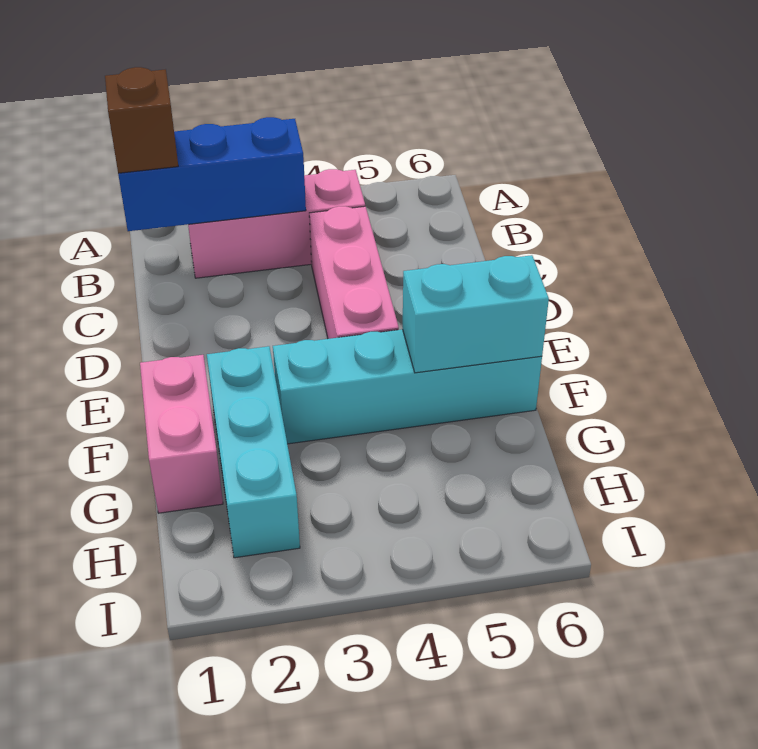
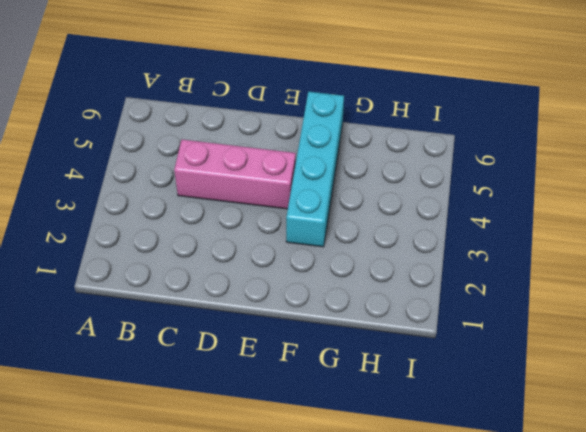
none -> pink brick B2:B4 level 1
none -> pink brick F1:G1 level 1

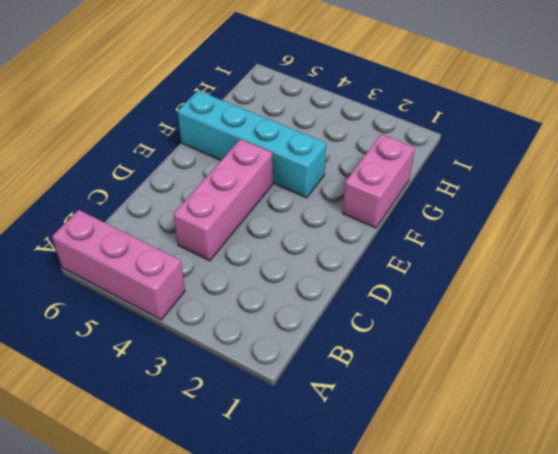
pink brick A4:A6 level 1 -> pink brick B2:B4 level 1
none -> cyan brick F2:H2 level 1
none -> blue brick B1:B3 level 2

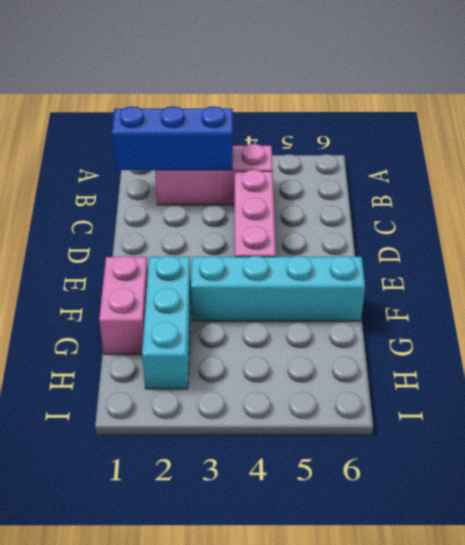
none -> cyan brick F5:F6 level 2
none -> brown brick B1 level 3

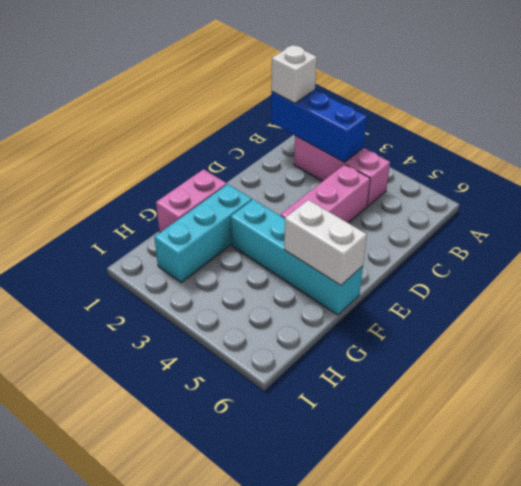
white brick B1 level 3 -> brown brick B1 level 3
white brick F5:F6 level 2 -> cyan brick F5:F6 level 2

